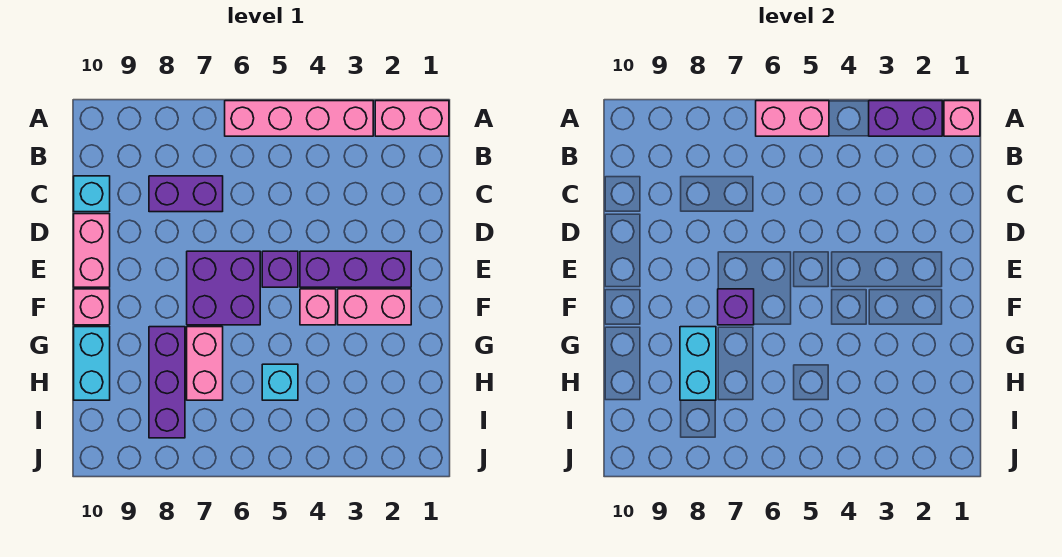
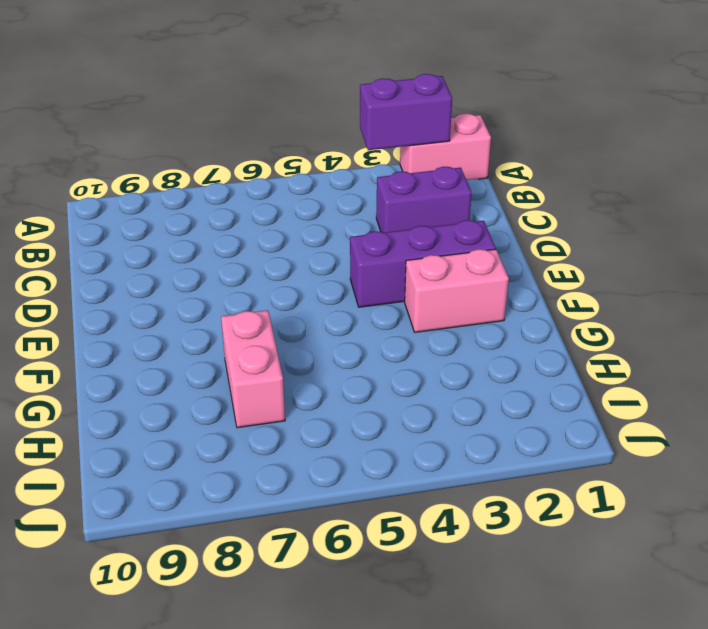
purple brick C2:C3 level 1 -> purple brick C7:C8 level 1
none -> pink brick A3:A6 level 1
none -> cyan brick C10 level 1
none -> pink brick D10:E10 level 1

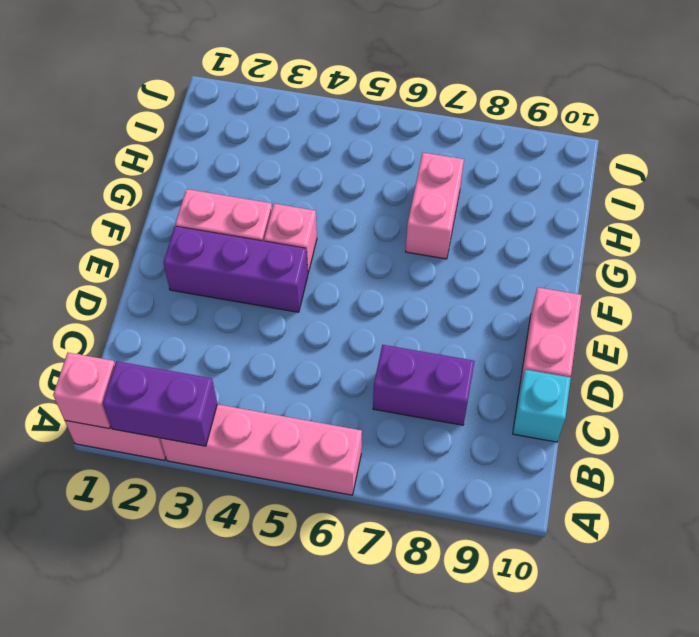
none -> purple brick E5 level 1
none -> purple brick E6:F7 level 1
none -> pink brick F10 level 1

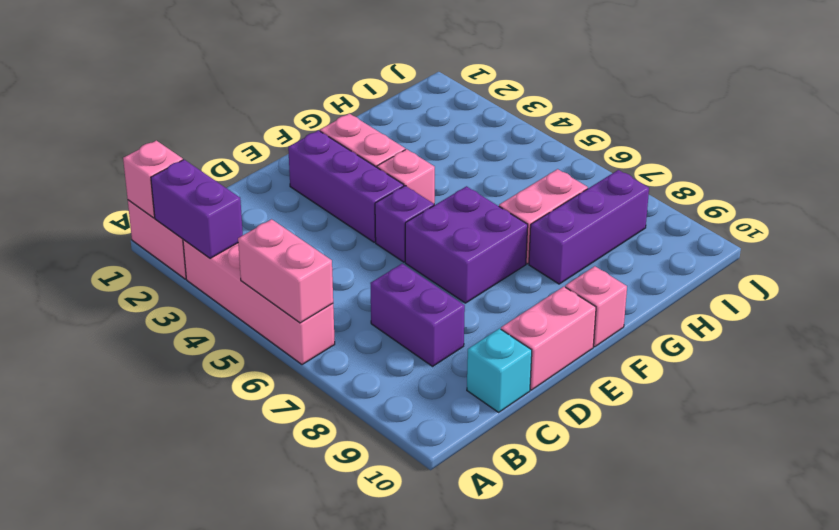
none -> cyan brick G10:H10 level 1
none -> cyan brick H5 level 1
none -> purple brick F7 level 2

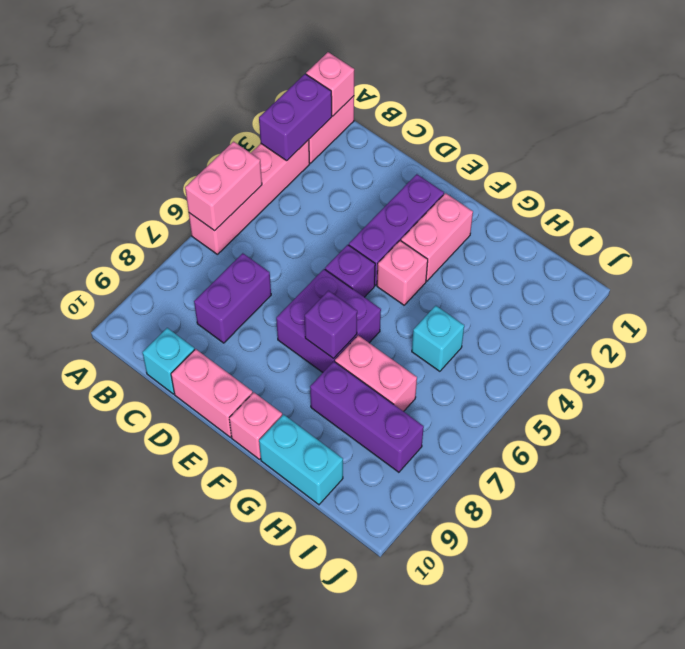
none -> cyan brick G8:H8 level 2

